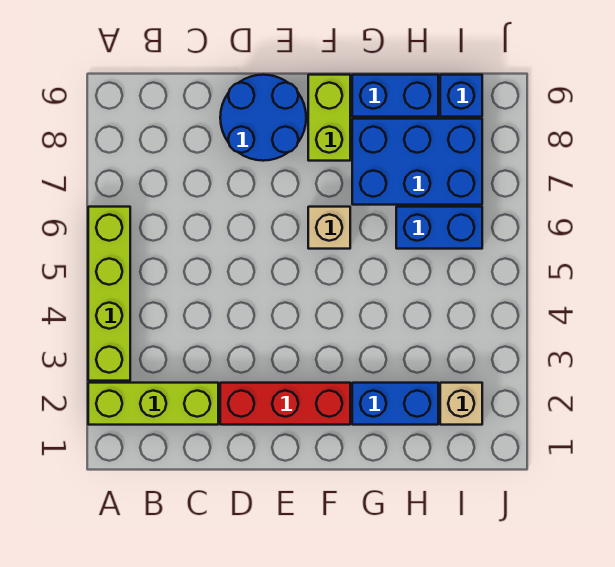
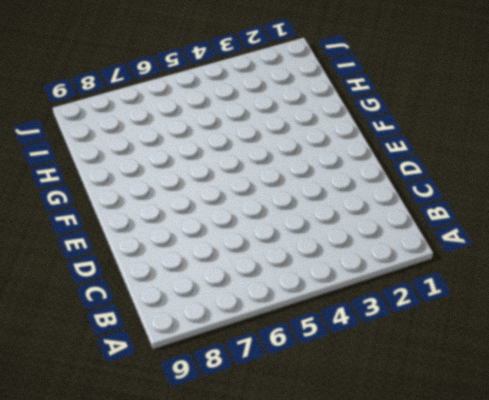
none -> lime brick A2:C2 level 1
none -> lime brick A3:A6 level 1
none -> red brick D2:F2 level 1

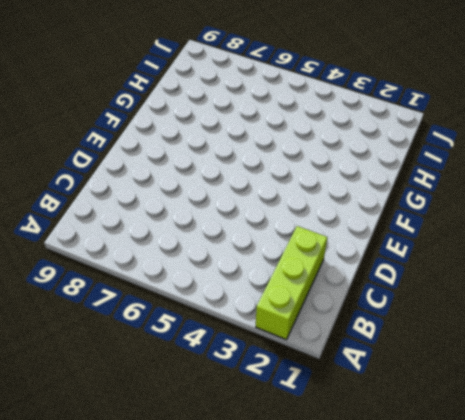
none -> lime brick A3:A6 level 1
none -> red brick D2:F2 level 1
none -> blue round brick D8:E9 level 1

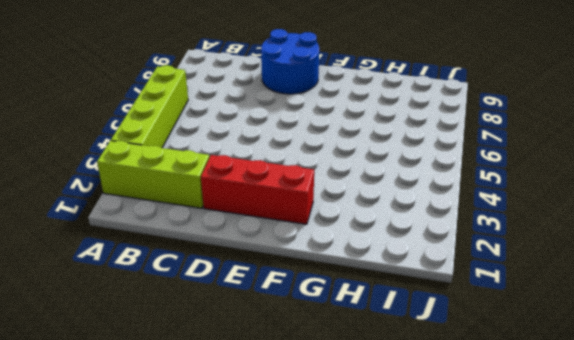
none -> tan brick F6 level 1
none -> lime brick F8:F9 level 1
none -> blue brick G2:H2 level 1

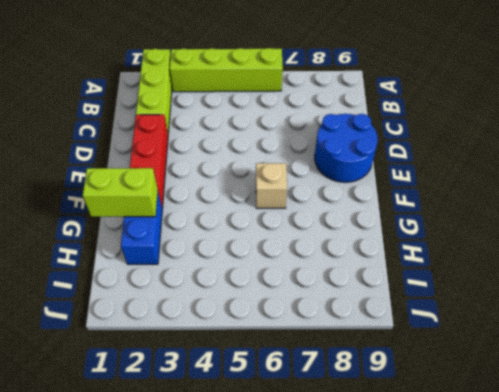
lime brick G1:G2 level 2 -> lime brick F8:F9 level 1
none -> blue brick G7:I8 level 1
none -> blue brick G9:H9 level 1
none -> blue brick H6:I6 level 1

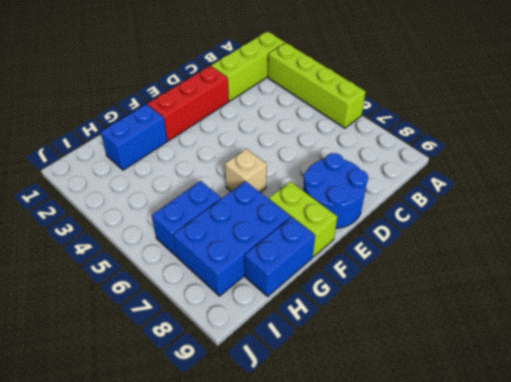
none -> tan brick I2 level 1
none -> blue brick I9 level 1

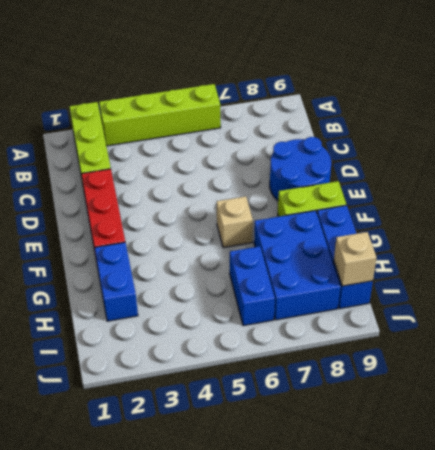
tan brick I9 level 2 -> tan brick I2 level 1

